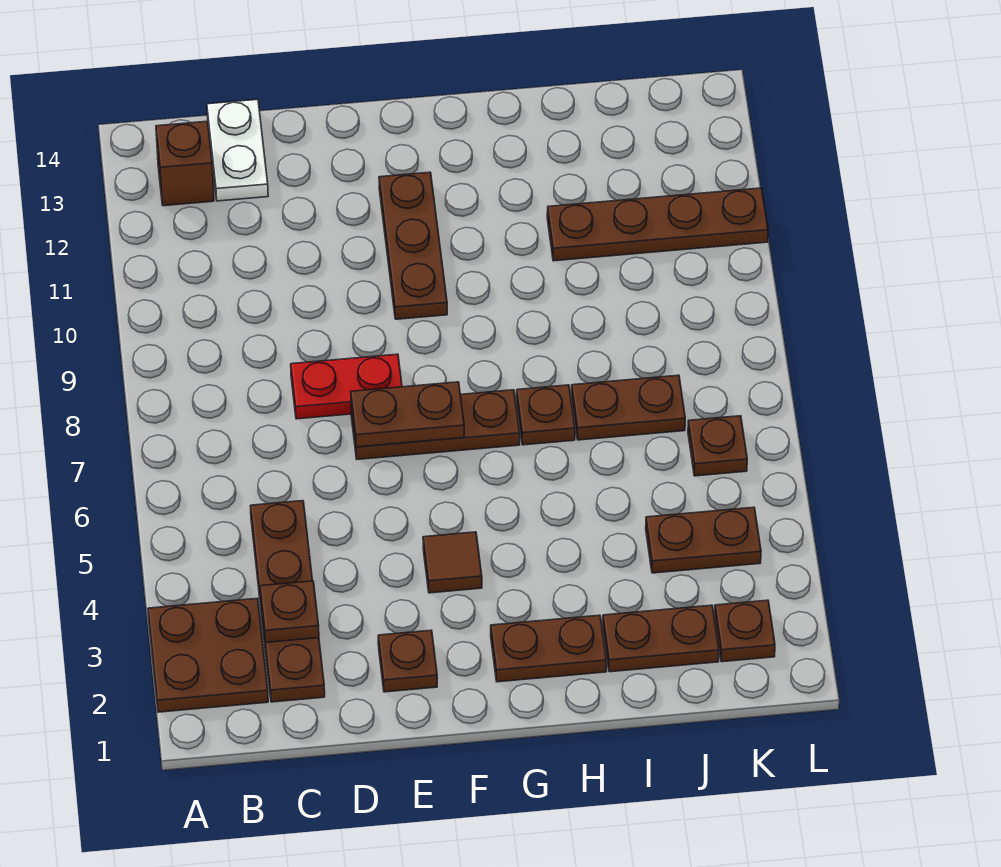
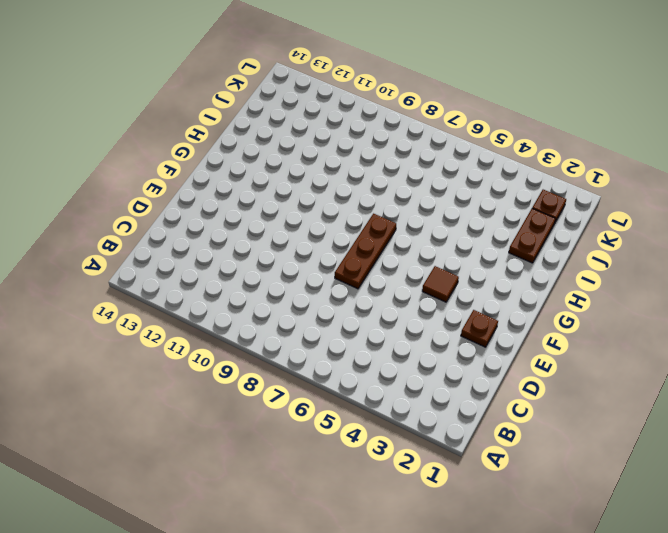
none -> brown plate A2:B3 level 1
none -> brown brick B13 level 1
none -> brown plate C2:C5 level 1

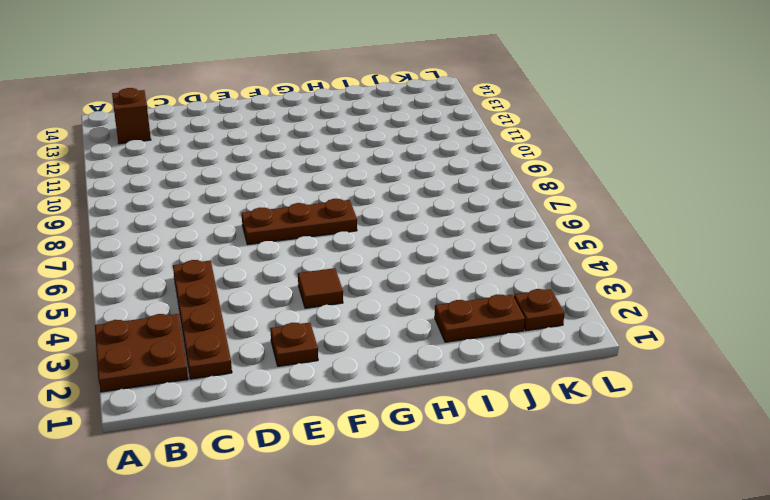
none -> white plate C13:C14 level 1
none -> red plate D8:E8 level 1
none -> brown plate F10:F12 level 1

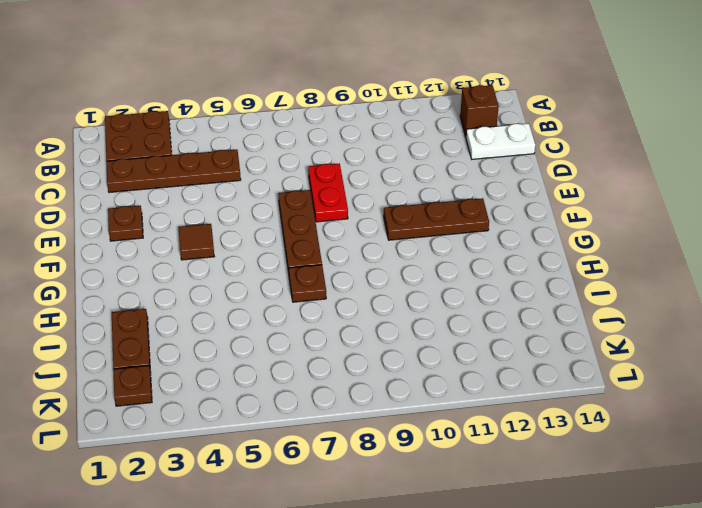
none -> brown plate G2:H2 level 1
none -> brown plate I7:J7 level 1
none -> brown plate I11:L11 level 1

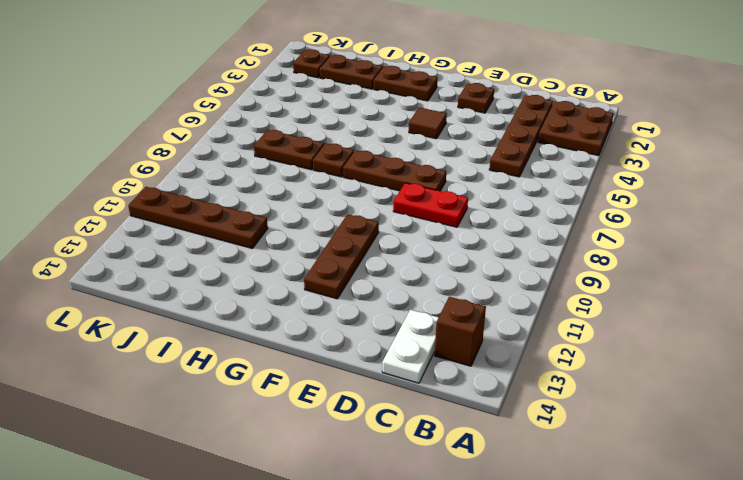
none -> brown plate J4:K4 level 1
none -> brown plate K6 level 1
none -> brown plate C3 level 2

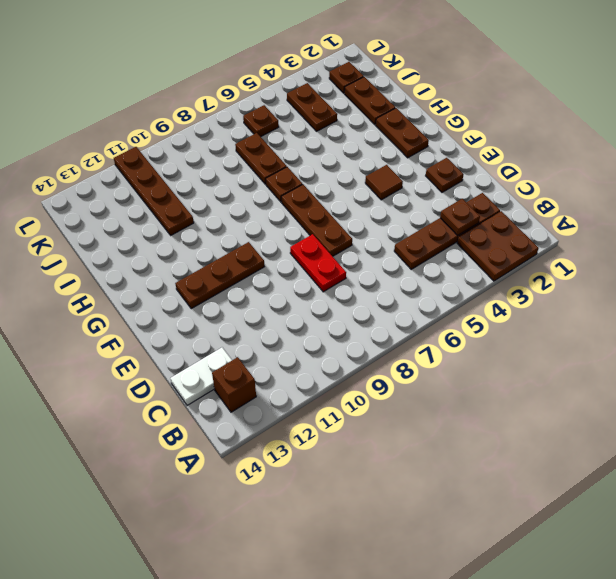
none -> brown plate E7:F7 level 2

